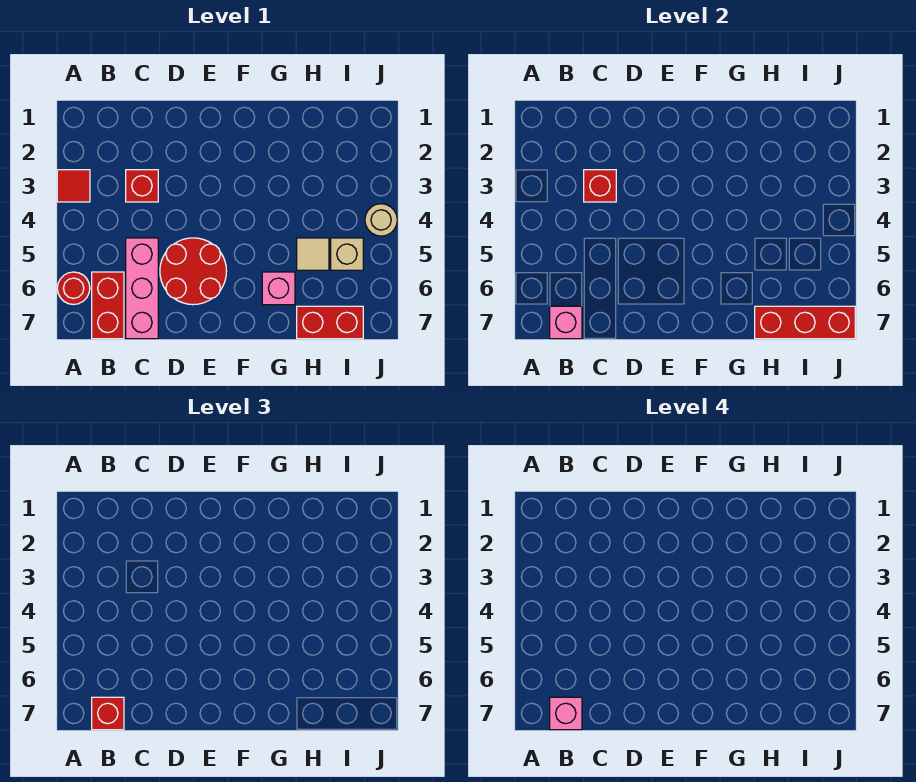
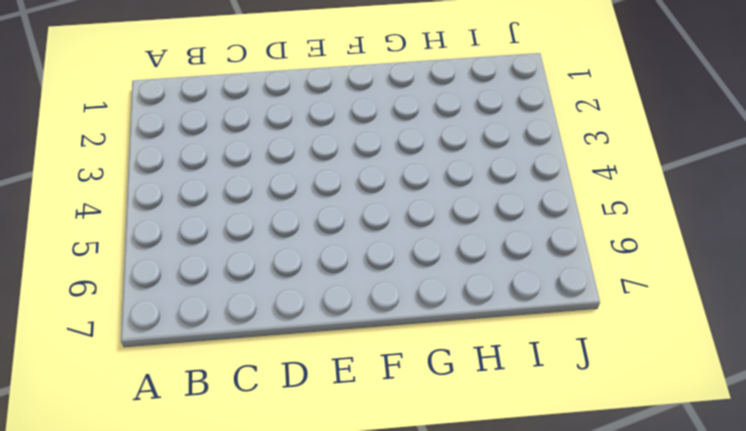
none -> red tile A3 level 1
none -> red round brick A6 level 1
none -> red brick B6:B7 level 1

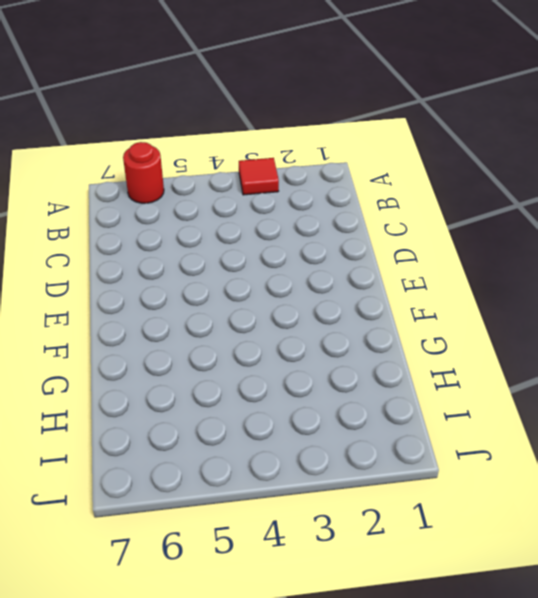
none -> red brick B6:B7 level 1
none -> red brick C3 level 1
none -> pink brick C5:C7 level 1

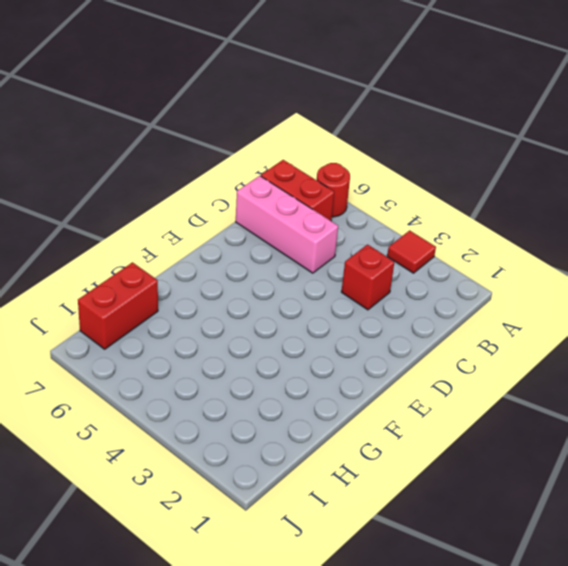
none -> red round brick D5:E6 level 1
none -> pink brick G6 level 1
none -> tan tile H5 level 1

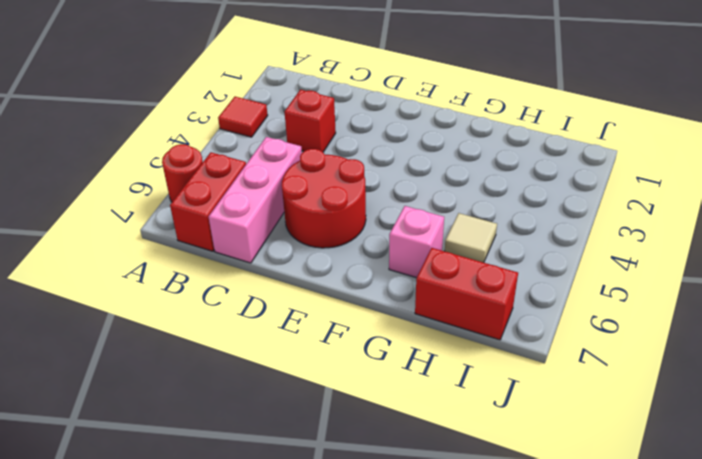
none -> tan brick I5 level 1
none -> tan round brick J4 level 1
none -> pink brick B7 level 2

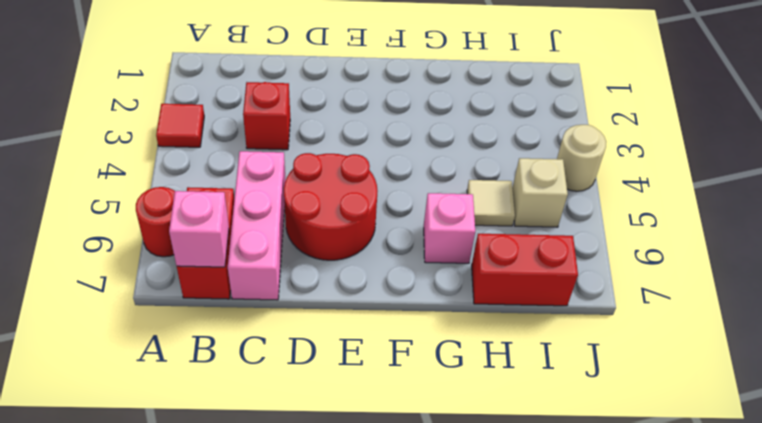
none -> red brick C3 level 2
none -> red brick H7:J7 level 2
none -> red brick B7 level 3

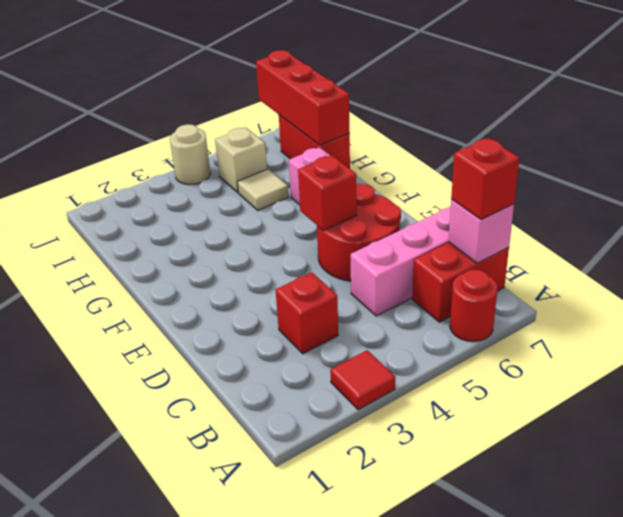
red brick E5 level 2 -> red brick C3 level 2
none -> pink brick B7 level 4

